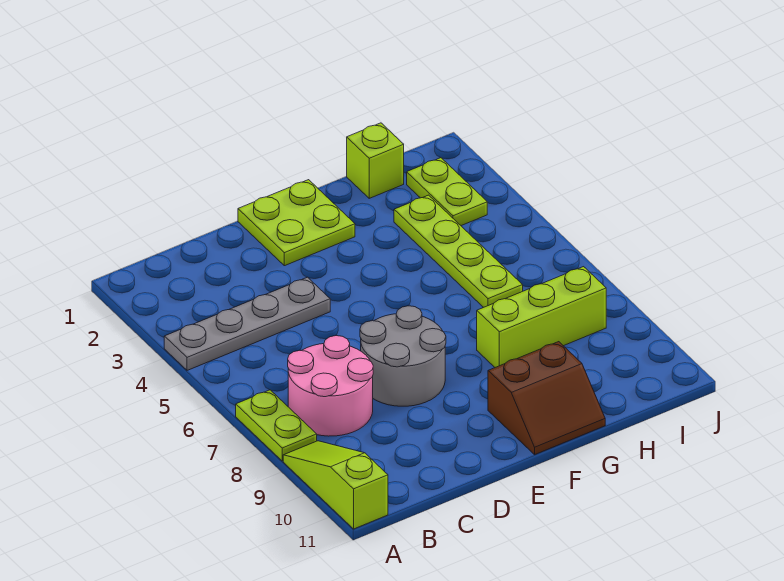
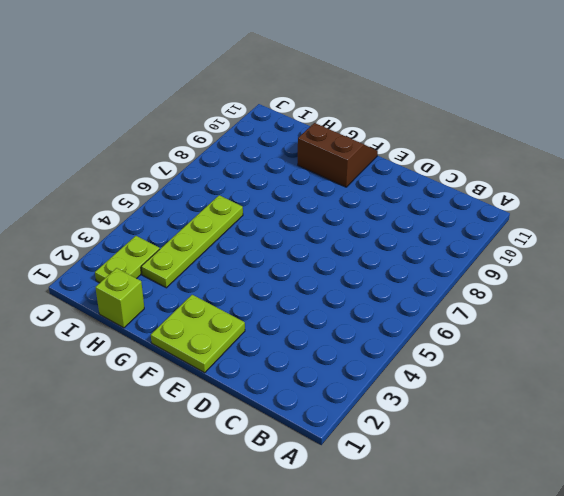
none -> grey plate A4:D4 level 1
none -> lime plate A7:A8 level 1

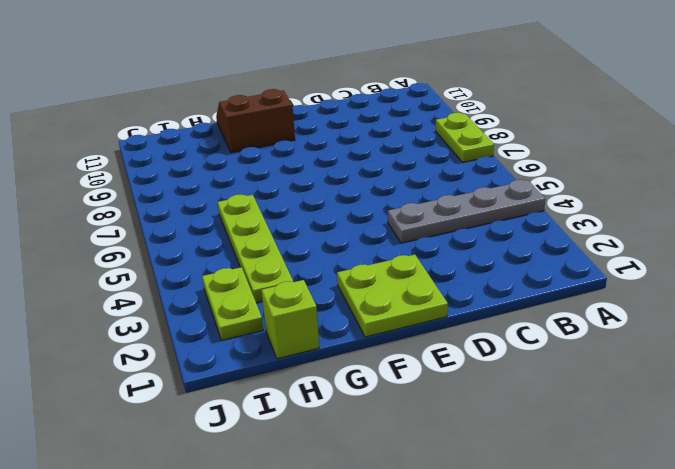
none -> lime slope A9:A11 level 1 top 11
none -> pink round brick B7:C8 level 1

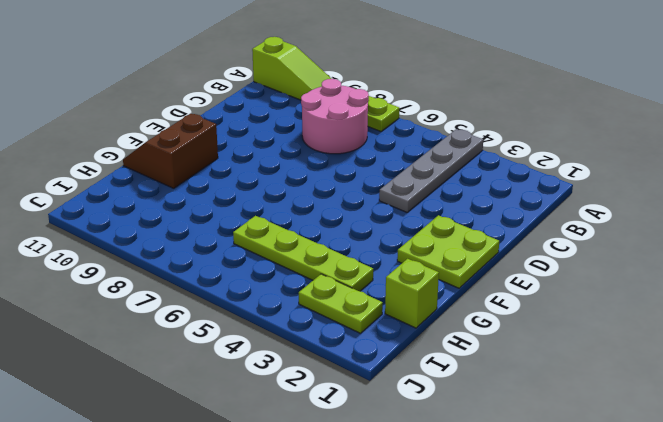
none -> grey round brick D7:E8 level 1
none -> lime brick G8:I8 level 1

